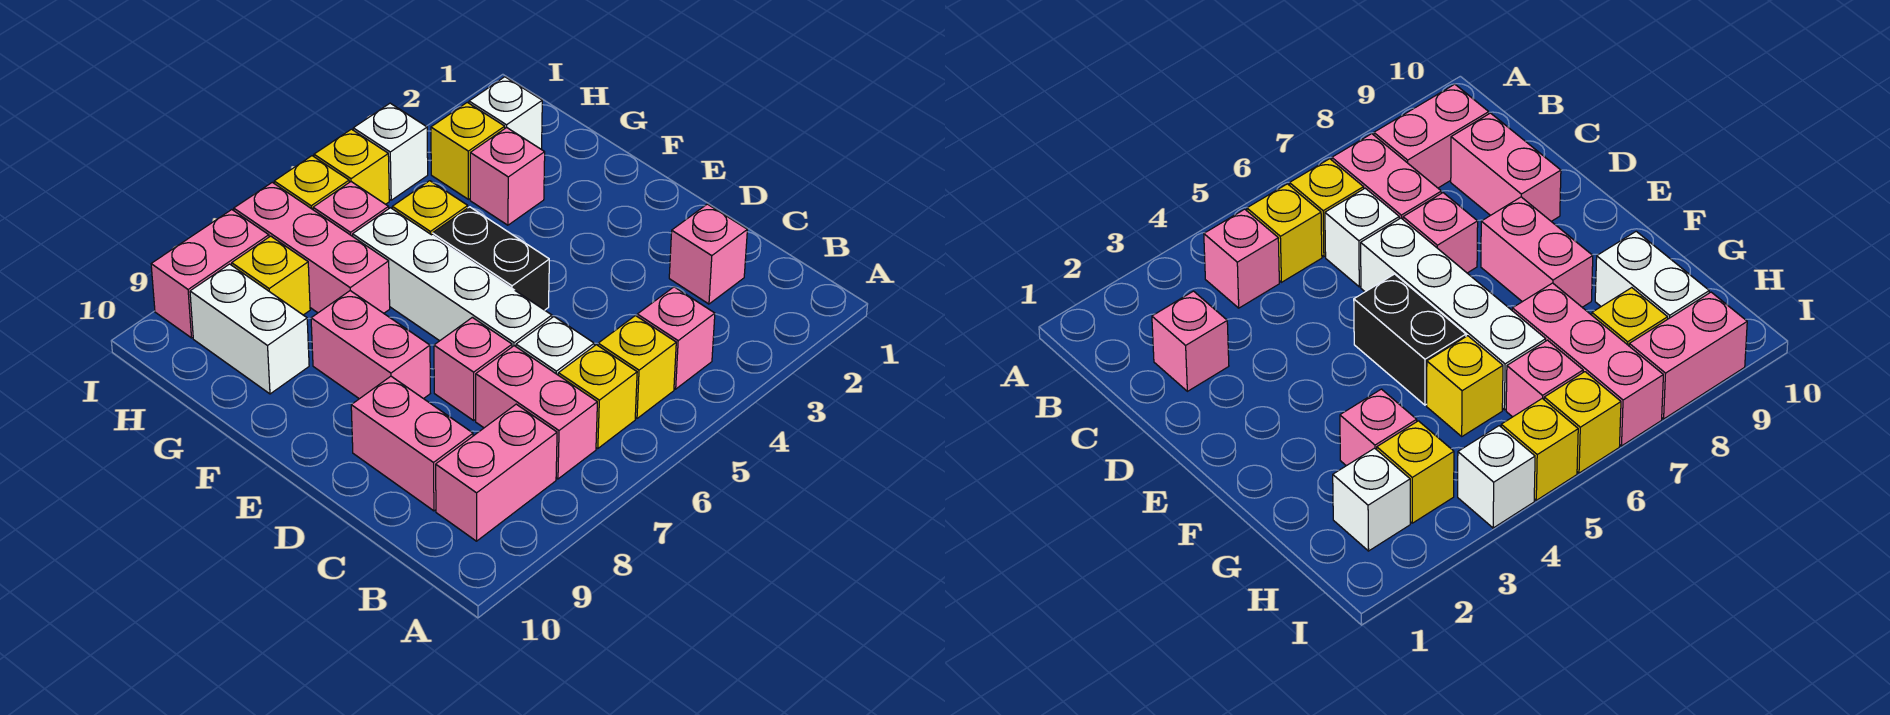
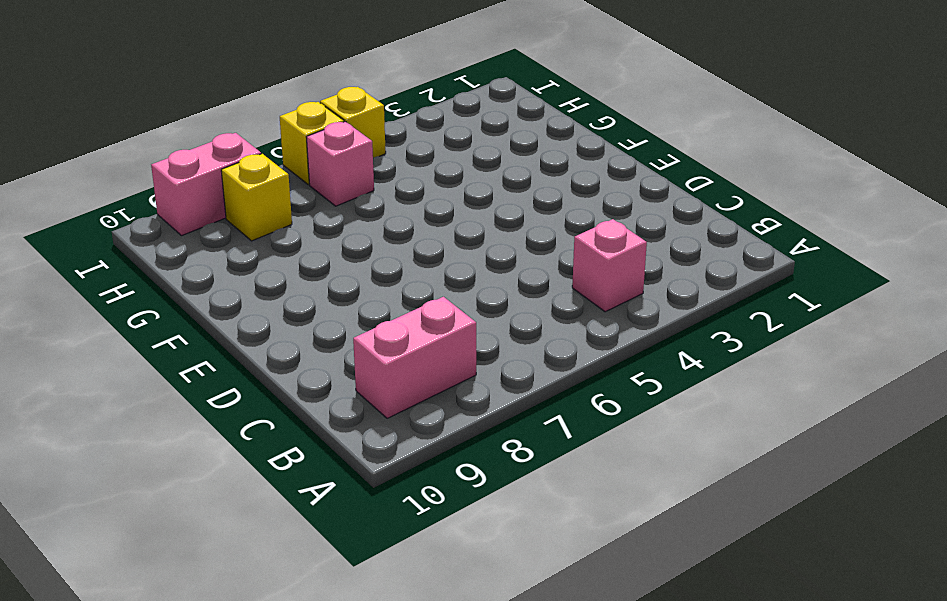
none -> yellow brick B5 level 1
none -> yellow brick B6 level 1
none -> pink brick B7:C7 level 1

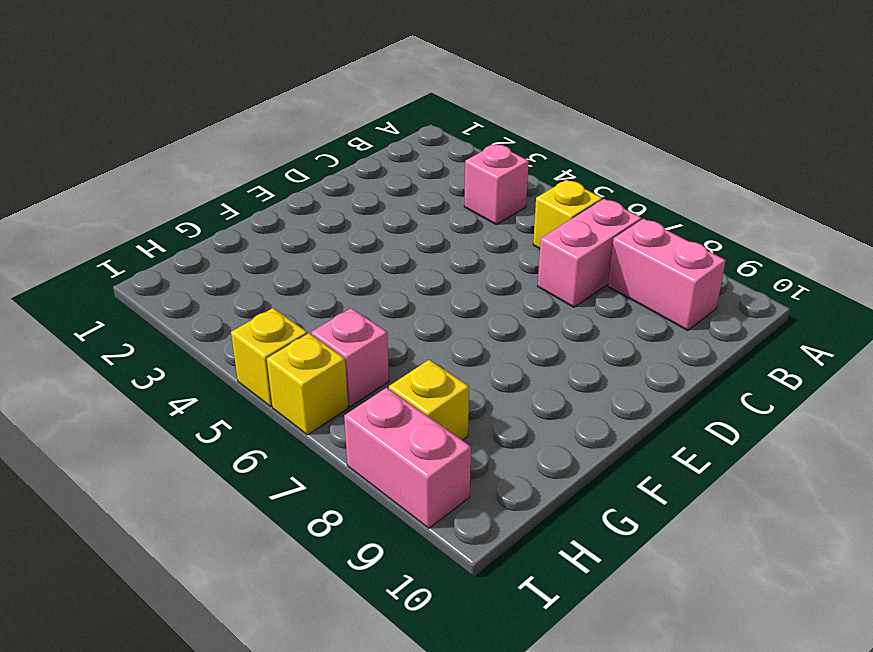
none -> yellow brick B5 level 1
none -> pink brick C2 level 1
none -> white brick C6 level 1

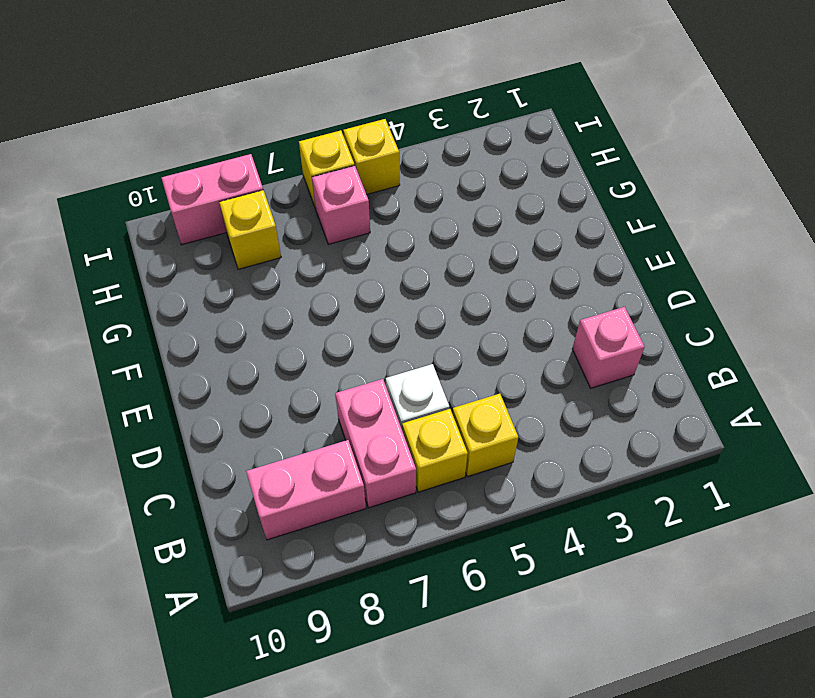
none -> pink brick B4 level 1
none -> pink brick C9:D9 level 1
none -> white brick D6:G6 level 1

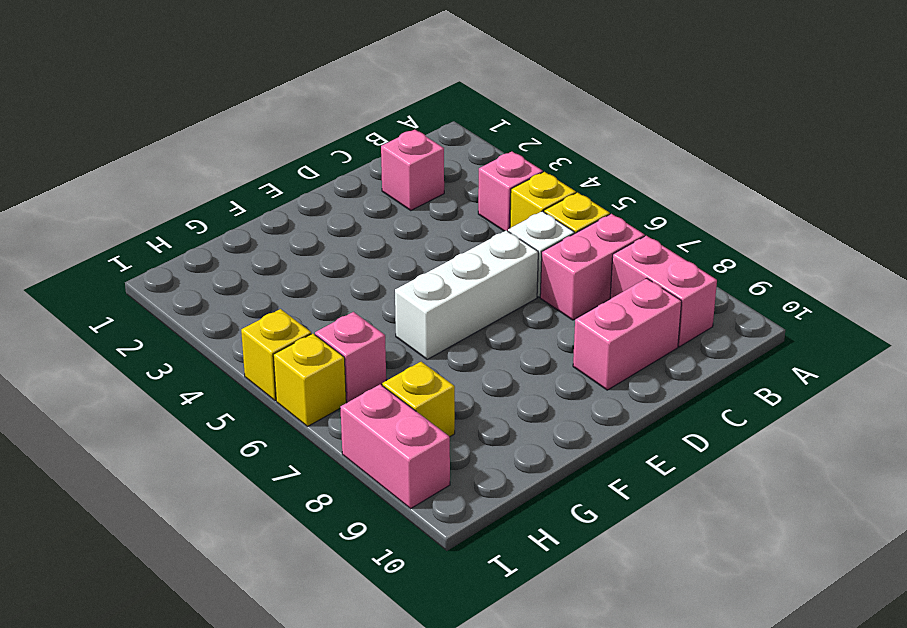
white brick D6:F6 level 1 -> white brick D6:G6 level 1
none -> pink brick D7 level 1
none -> black brick E5:F5 level 1
none -> pink brick E8:F8 level 1

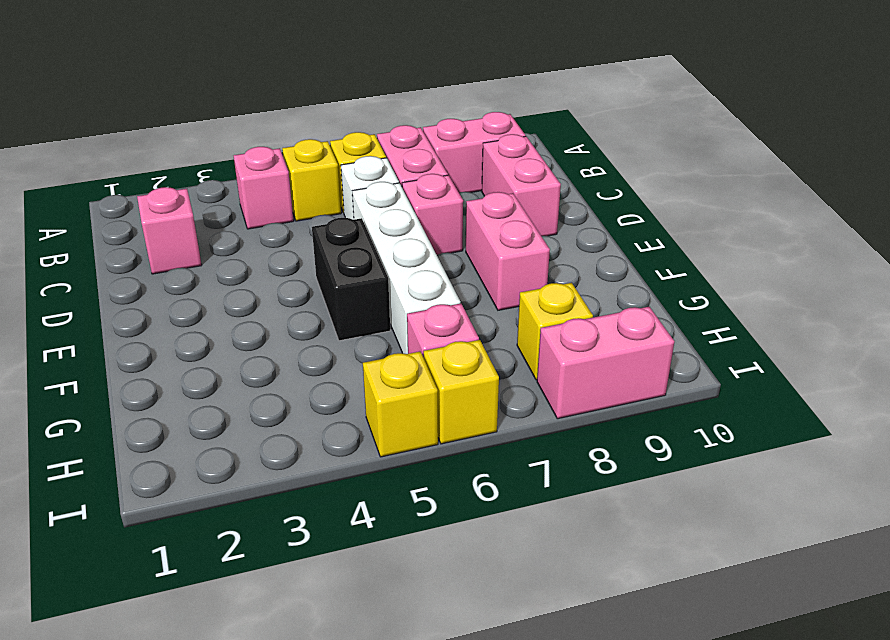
none -> pink brick G3 level 1
none -> yellow brick G5 level 1
none -> pink brick G7:I7 level 1

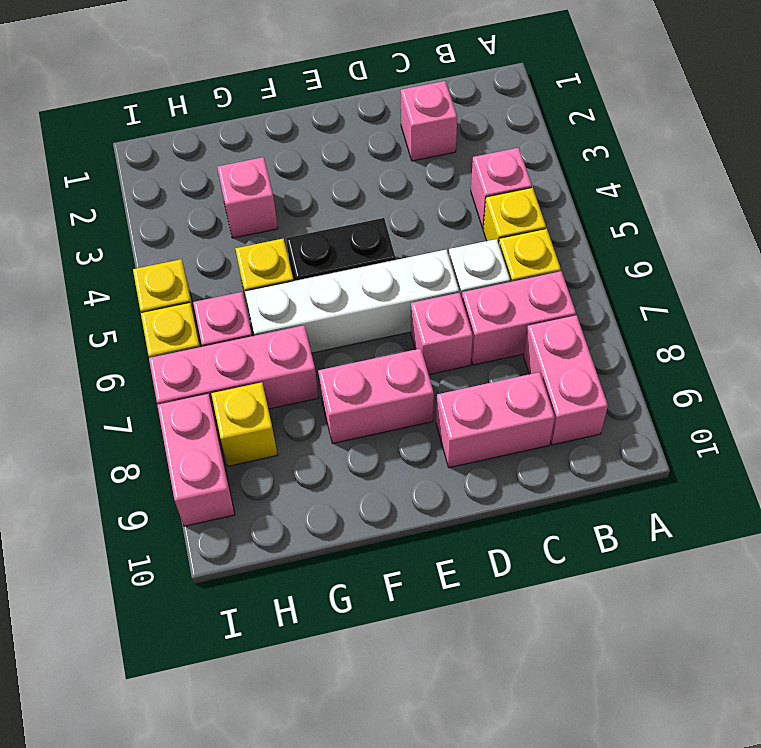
none -> white brick G9:H9 level 1
none -> white brick H2 level 1
none -> yellow brick H3 level 1

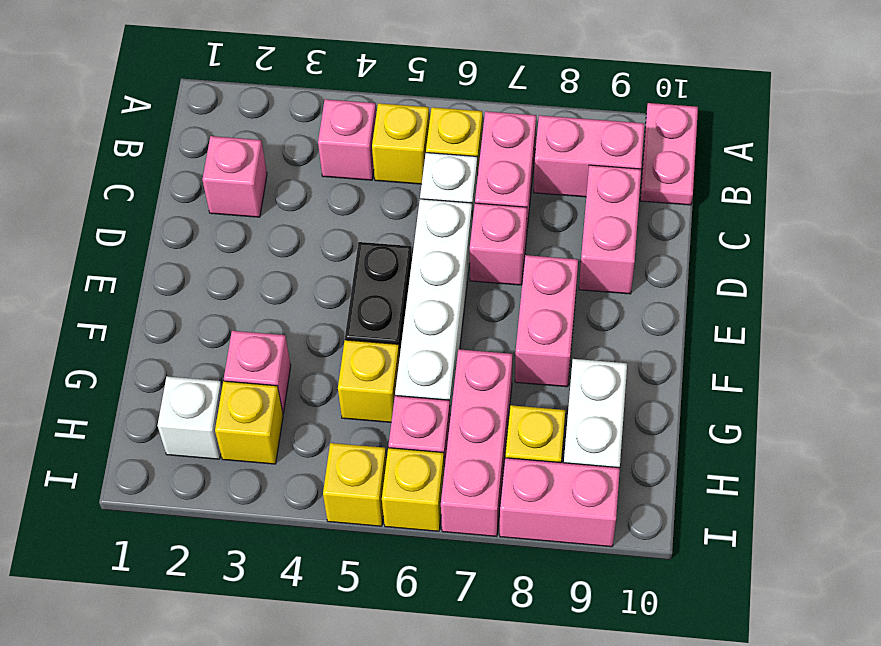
pink plate A10:B10 level 1 -> none
none -> white brick I4 level 1

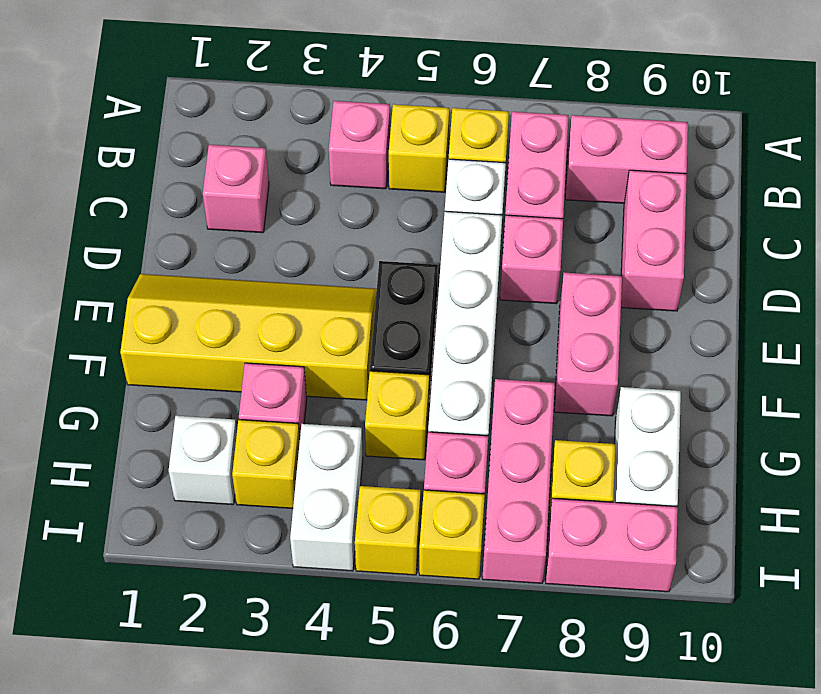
yellow slope E1:F4 level 1 top F -> none
white brick H4:I4 level 1 -> white brick I4 level 1

